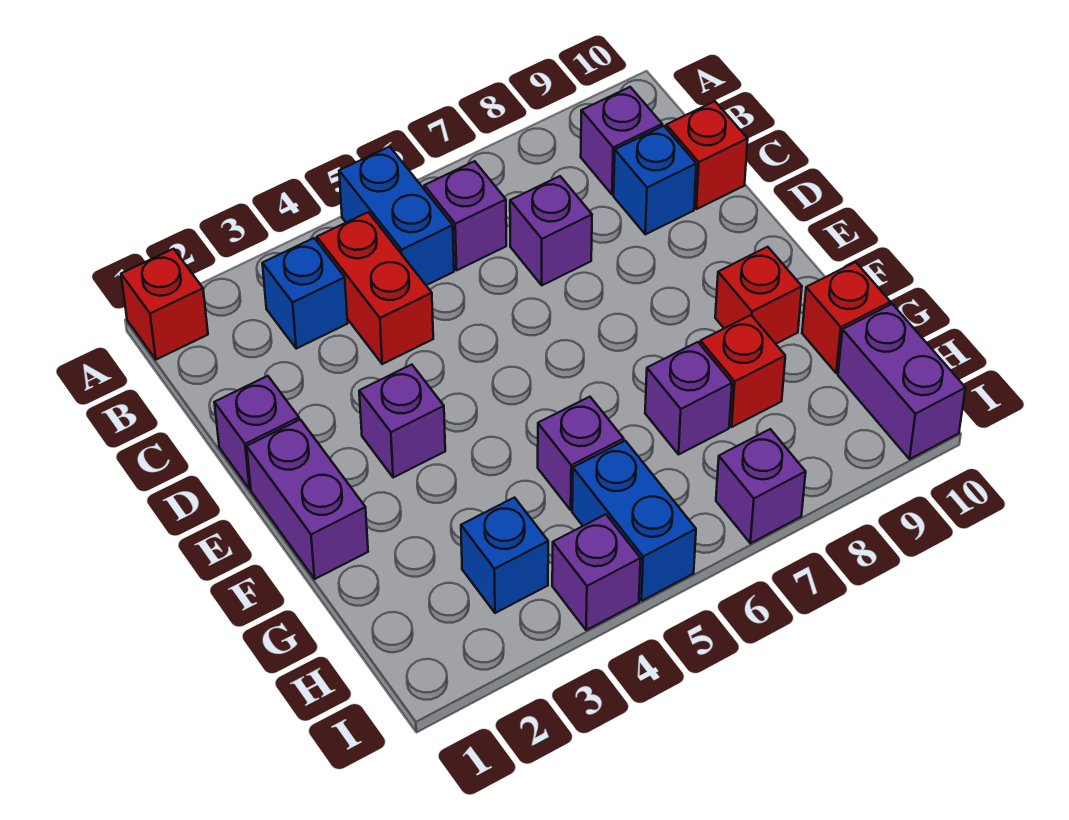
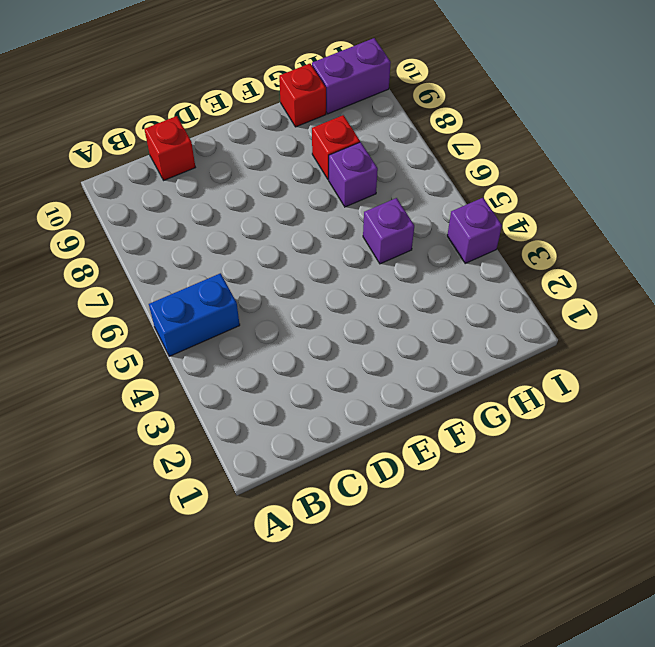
none -> red brick A1 level 1
none -> blue brick B3 level 1
none -> red brick B4:C4 level 1

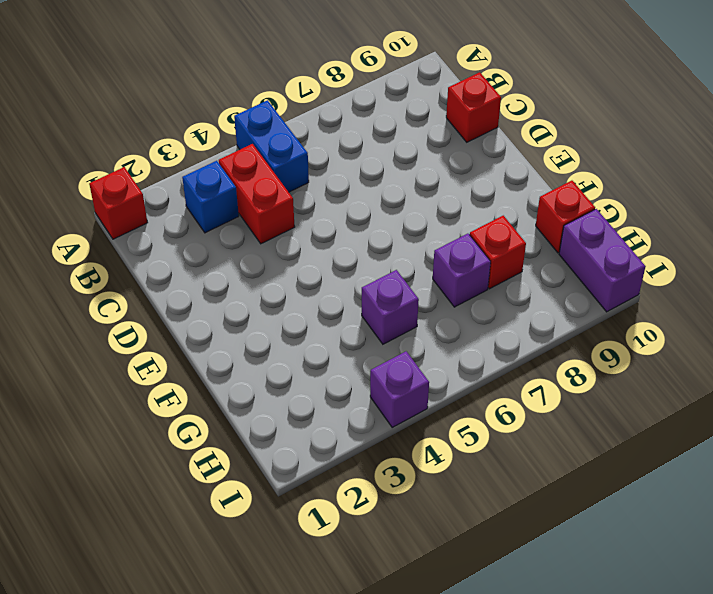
none -> purple brick B6 level 1
none -> purple brick B9 level 1
none -> purple brick C7 level 1

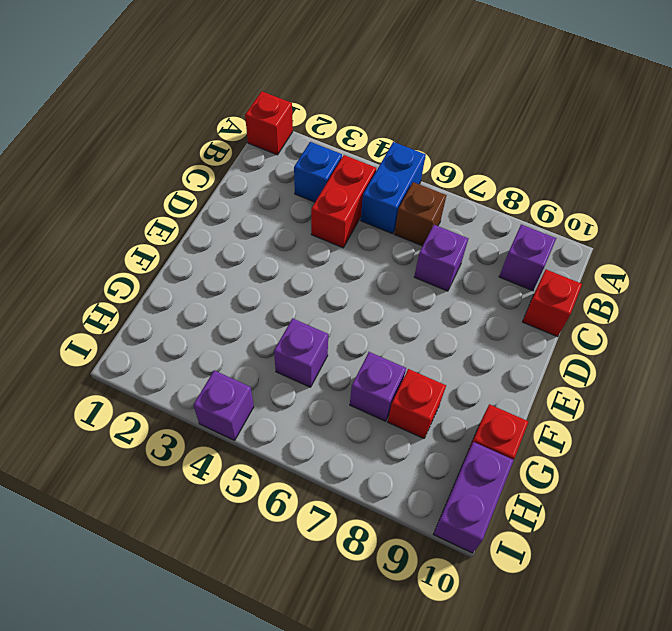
brown brick B6 level 1 -> purple brick B6 level 1
none -> blue brick C9 level 1
none -> purple brick D1 level 1
none -> purple brick E1:F1 level 1

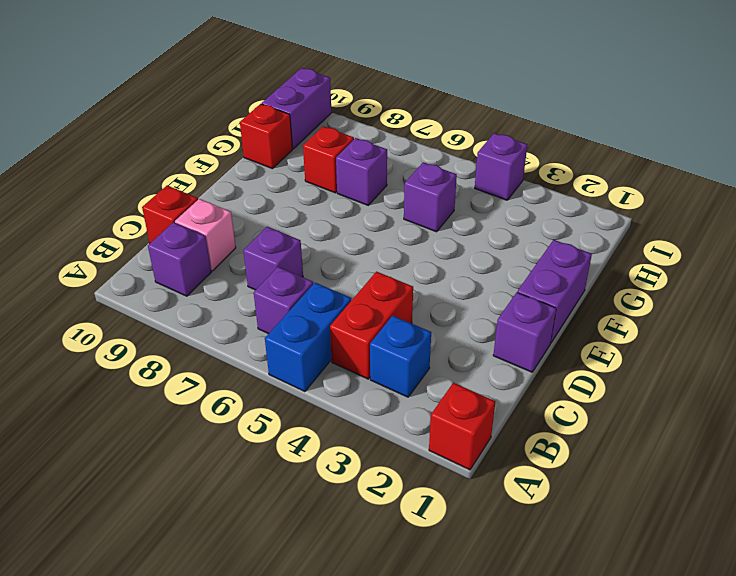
pink brick C9 level 1 -> blue brick C9 level 1
none -> purple brick E3 level 1
none -> red brick F9 level 1
none -> blue brick H3 level 1

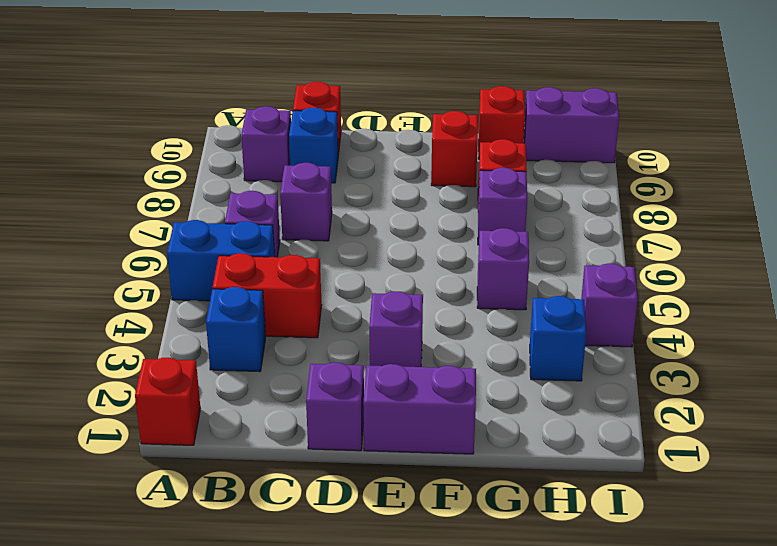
none -> blue brick H5:I5 level 1
none -> purple brick I7 level 1

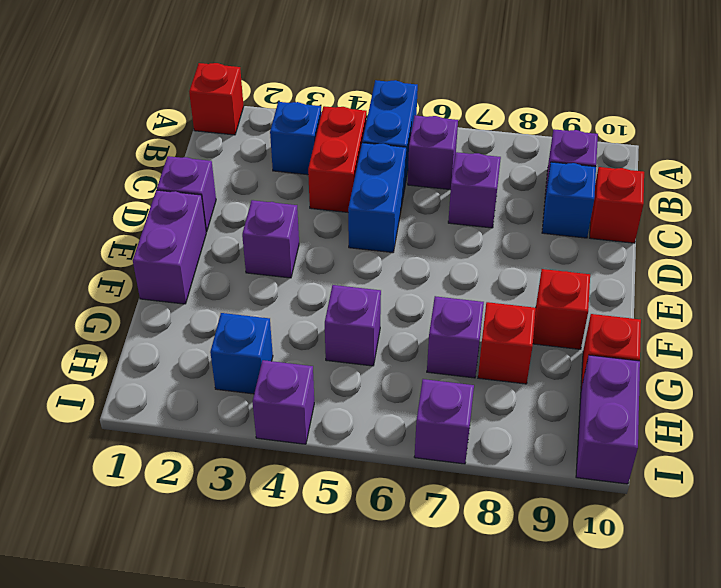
blue brick C5:D5 level 1 -> blue brick H5:I5 level 1

